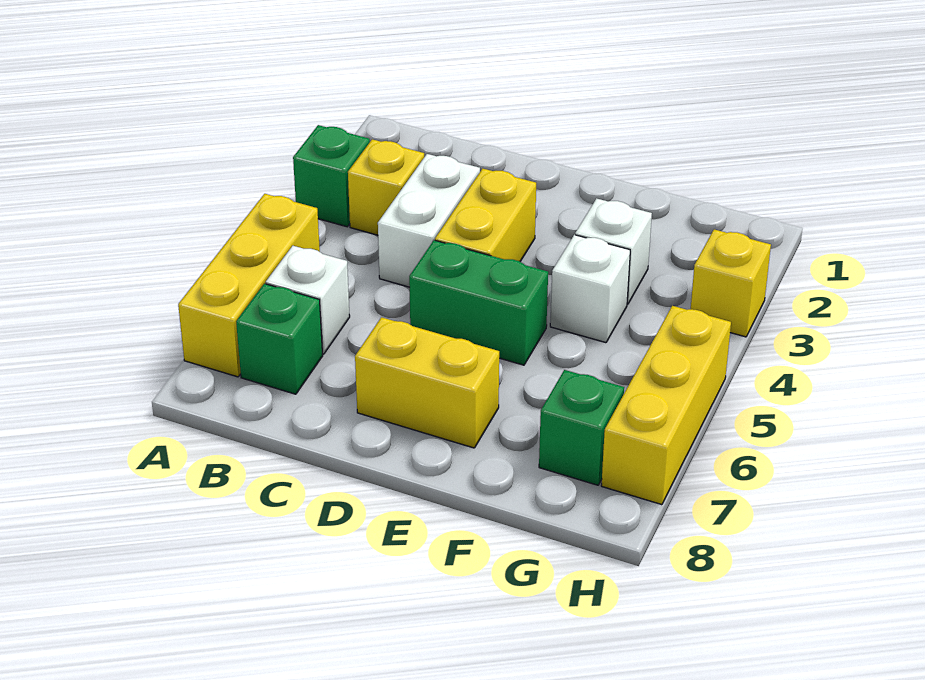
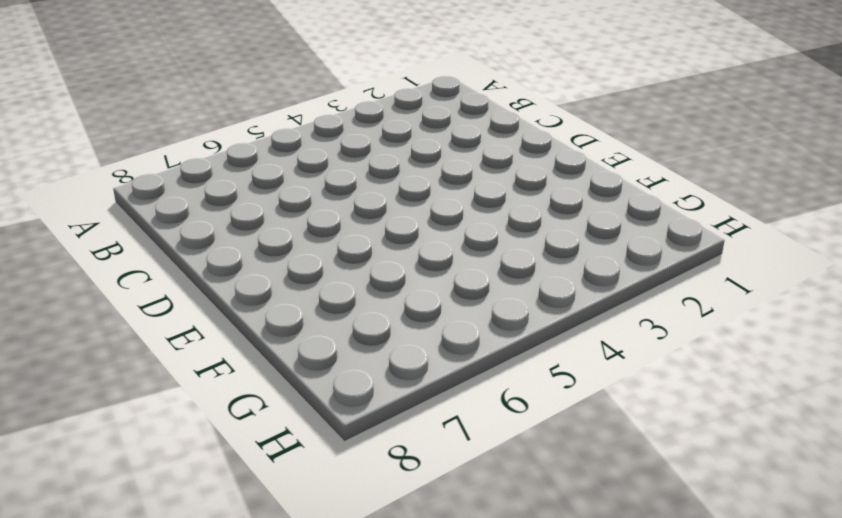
none -> green brick A3 level 1
none -> yellow brick A5:A7 level 1
none -> yellow brick B3 level 1

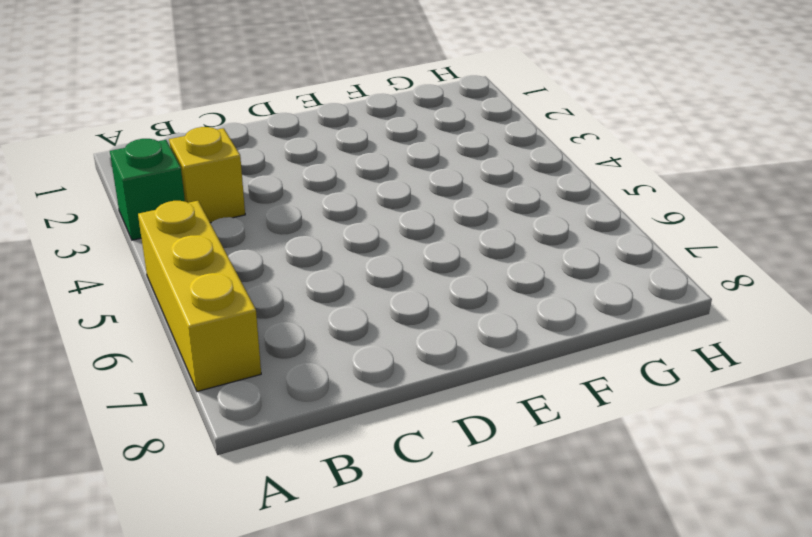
none -> white brick B6 level 1
none -> green brick B7 level 1
none -> white brick C3:C4 level 1

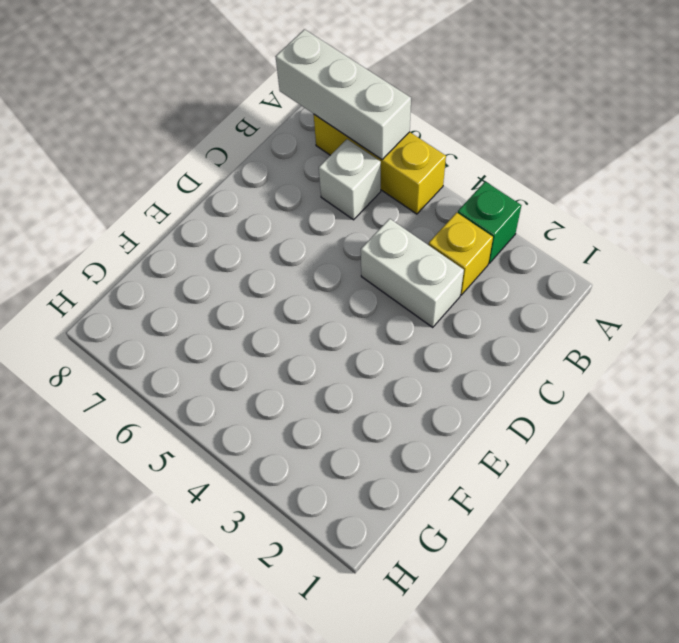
white brick A6:A8 level 2 -> none
none -> green brick B7 level 1
none -> yellow brick D3:D4 level 1
none -> green brick D5:E5 level 1

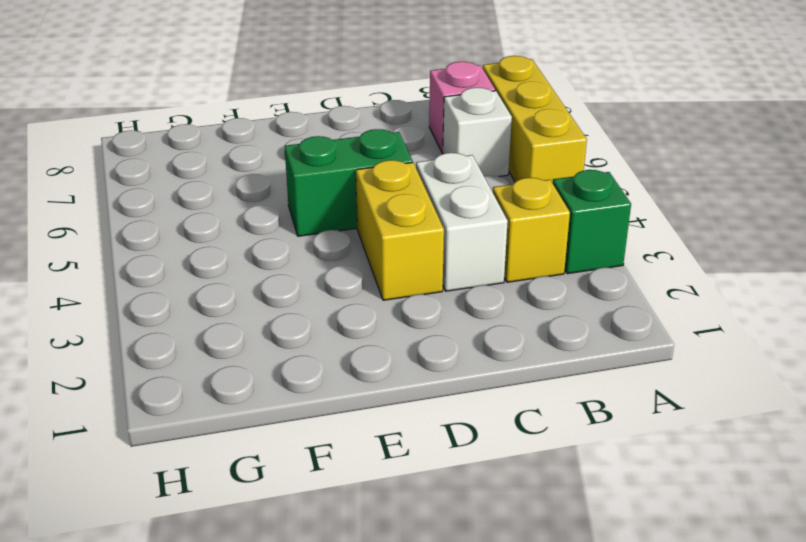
pink brick B7 level 1 -> green brick B7 level 1
none -> yellow brick D7:E7 level 1
none -> white brick F3 level 1
none -> white brick F4 level 1

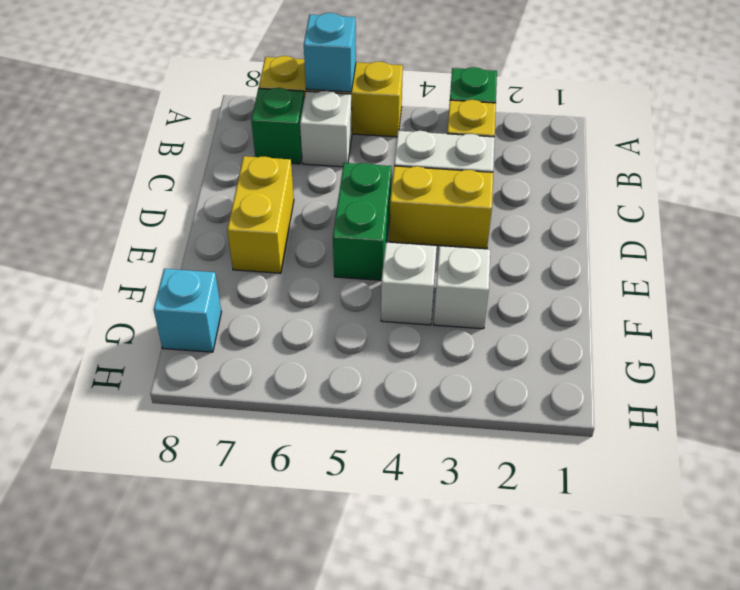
cyan brick A6 level 2 -> none
cyan brick G8 level 1 -> none
none -> green brick G7 level 1
none -> yellow brick H3 level 1
none -> yellow brick H5:H7 level 1

